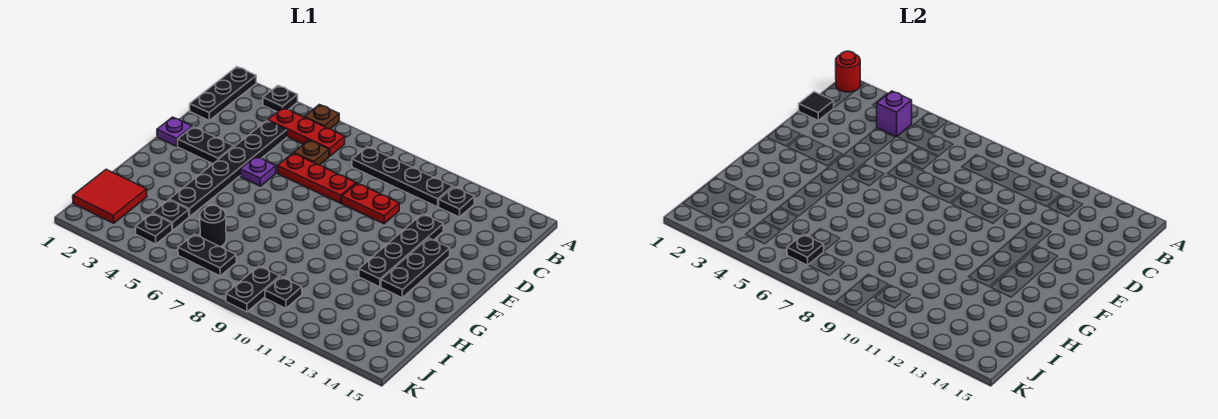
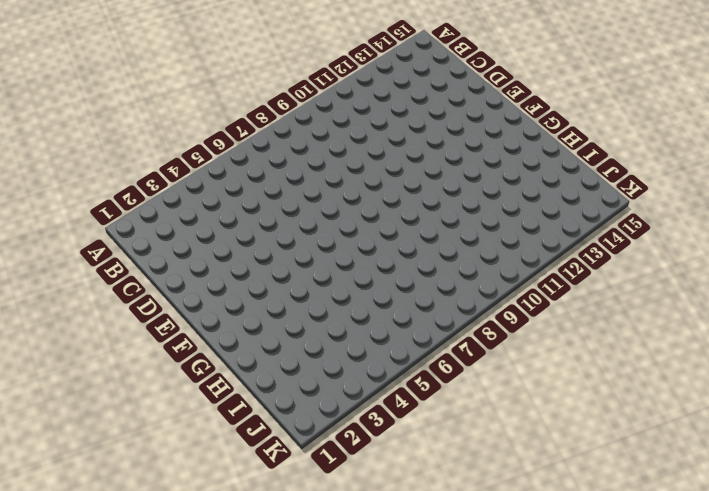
none -> black plate A1:C1 level 1
none -> black plate A3 level 1
none -> brown plate A5 level 1

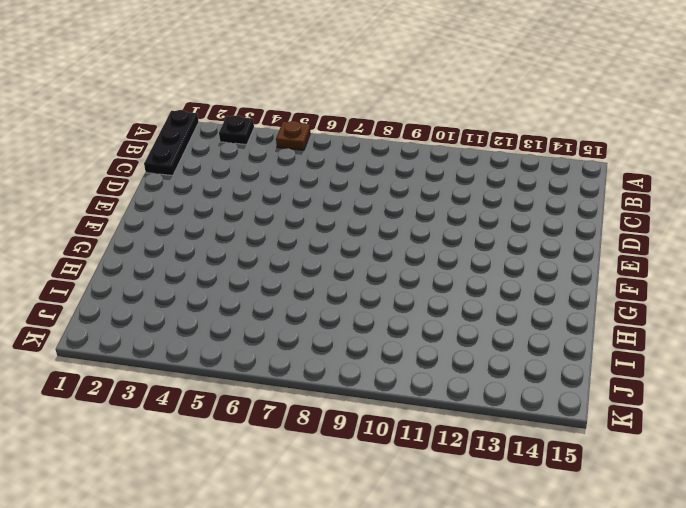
none -> red plate B4:B6 level 1
none -> black plate B8:B11 level 1
none -> black plate B12 level 1

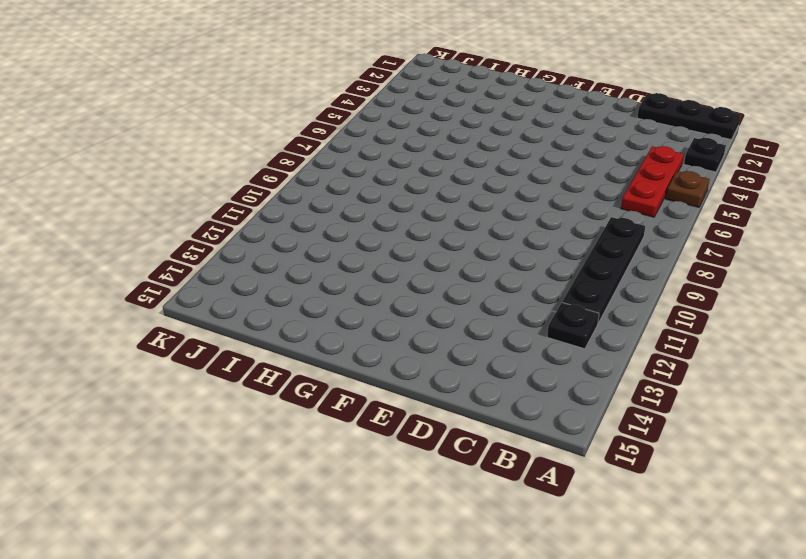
none -> black plate C4:H4 level 1
none -> brown plate C6 level 1
none -> red plate D6:D8 level 1

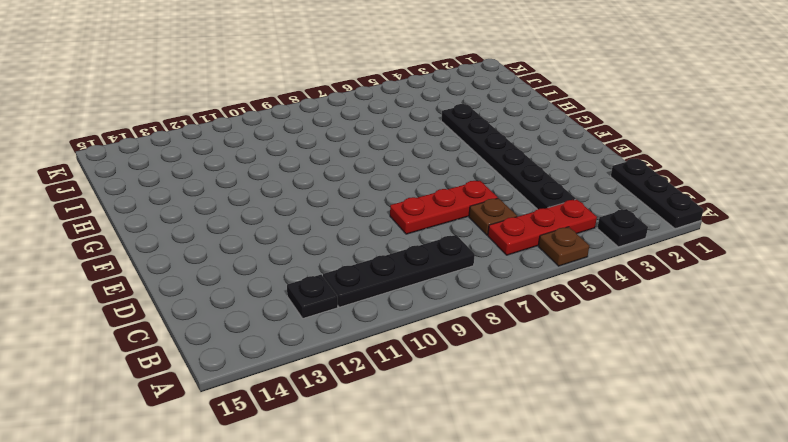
none -> red plate D9:D10 level 1
none -> black plate D12:G12 level 1
none -> purple plate E1 level 1

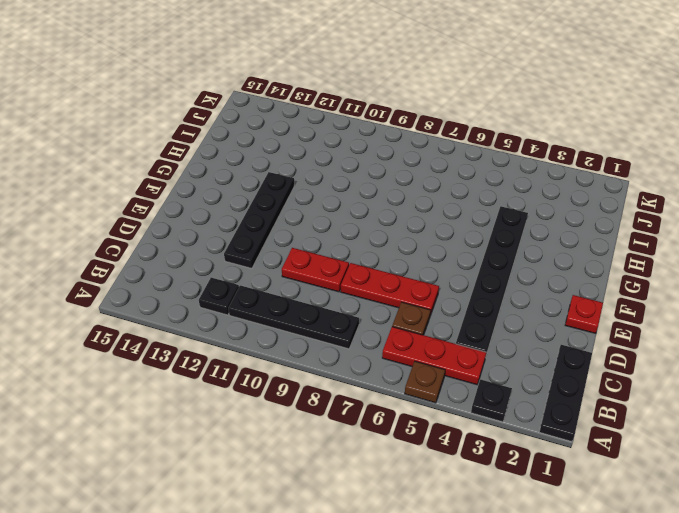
red plate E1 level 1 -> purple plate E1 level 1
none -> black plate E2:E3 level 1
none -> purple plate E5 level 1
none -> black plate E13:G13 level 1

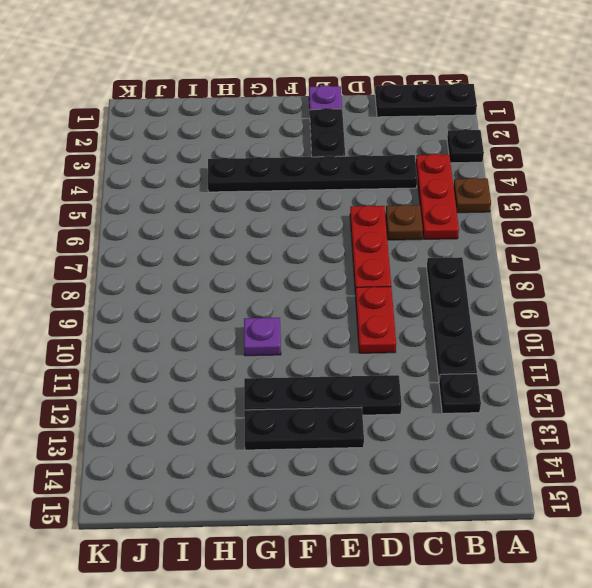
purple plate G10 level 1 -> purple plate E5 level 1
none -> red tile I1:J2 level 1
none -> black plate I4 level 1
none -> black round brick I6 level 1

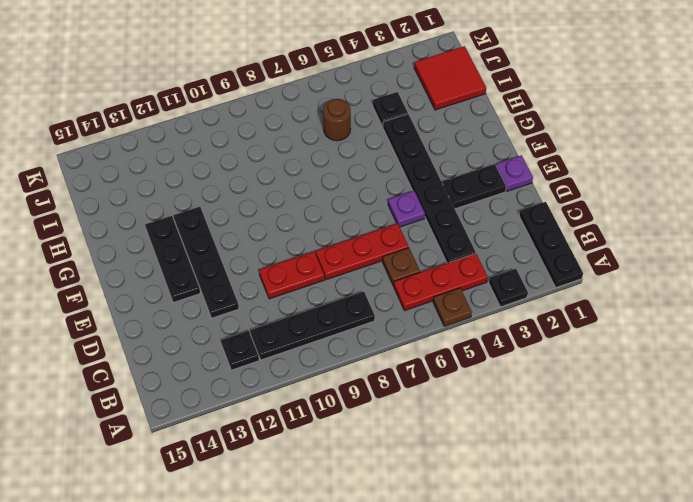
brown round brick I6 level 1 -> black round brick I6 level 1
none -> black plate J4 level 1
none -> black plate J6:J7 level 1
none -> black plate J9:K9 level 1

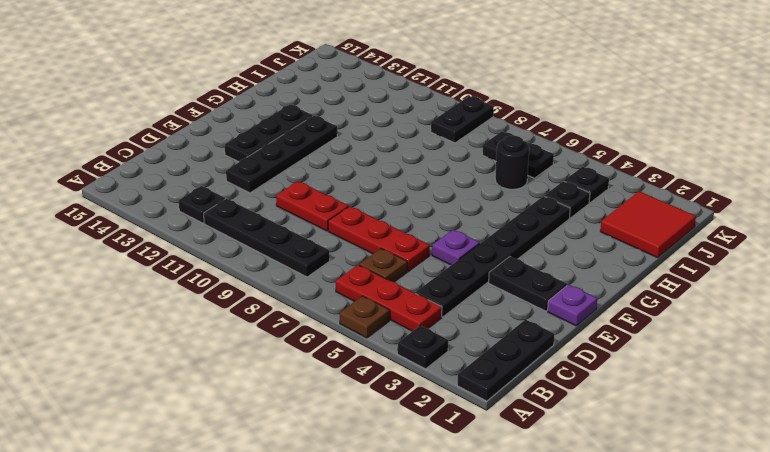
none -> black plate J10 level 1
none -> red round brick A1 level 2
none -> purple brick B4 level 2

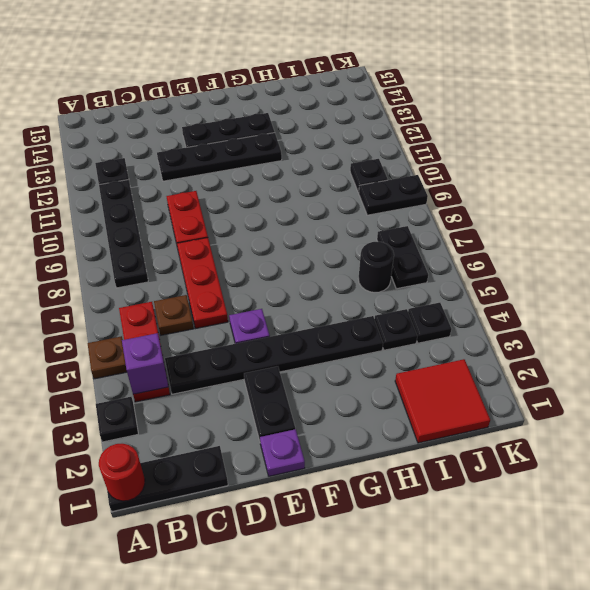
none -> black tile C1 level 2
none -> black plate J6 level 2

